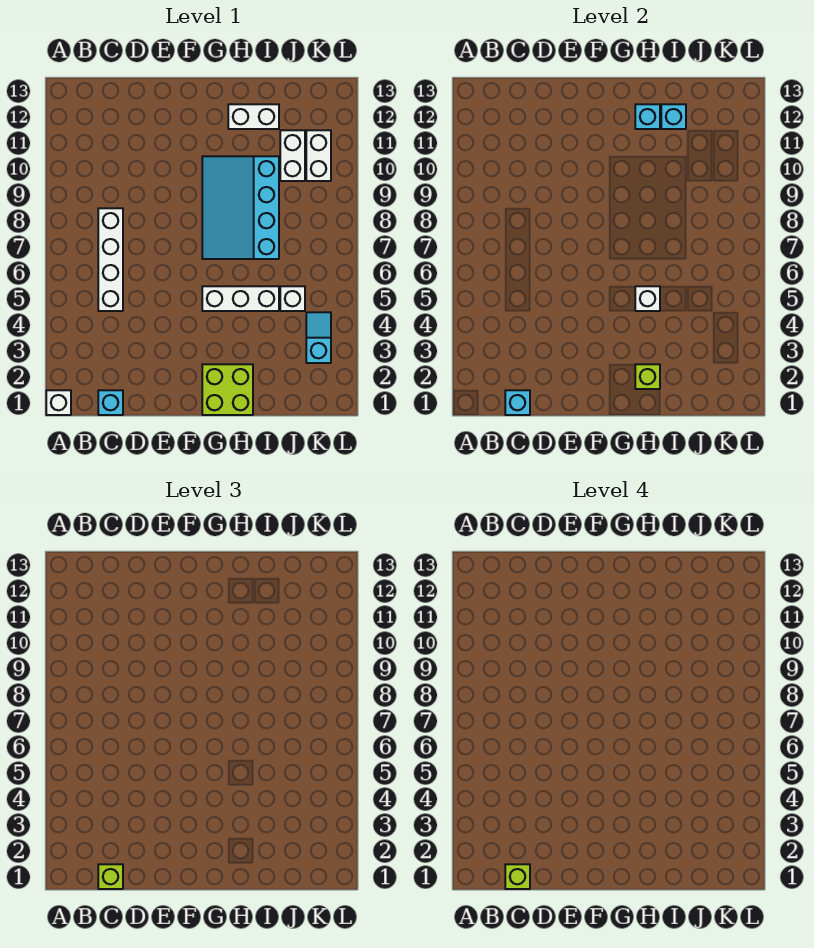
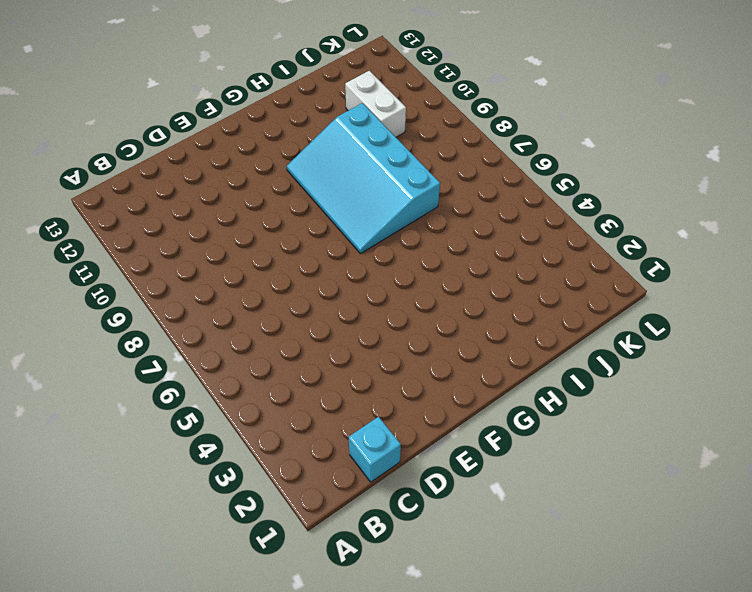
none -> white brick A1 level 1
none -> white brick C5:C8 level 1
none -> lime brick G1:H2 level 1

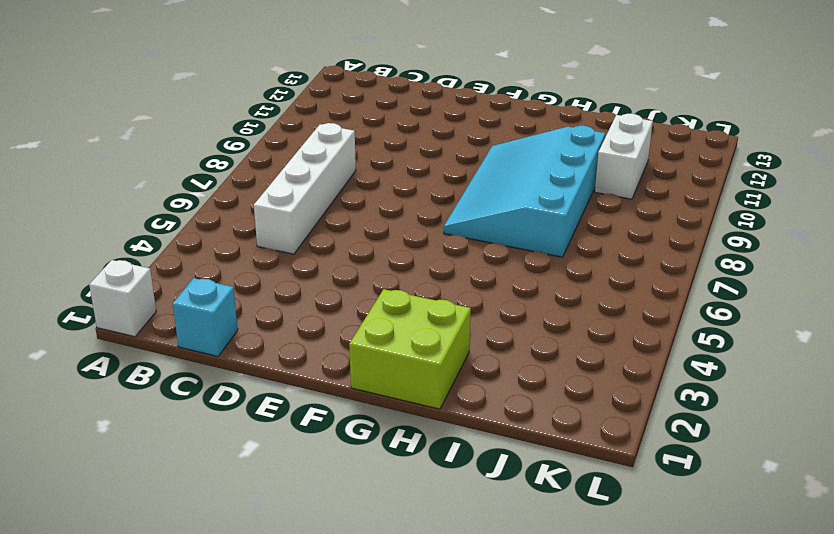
none -> white brick G5:I5 level 1
none -> white brick H12:I12 level 1
none -> white brick J5 level 1

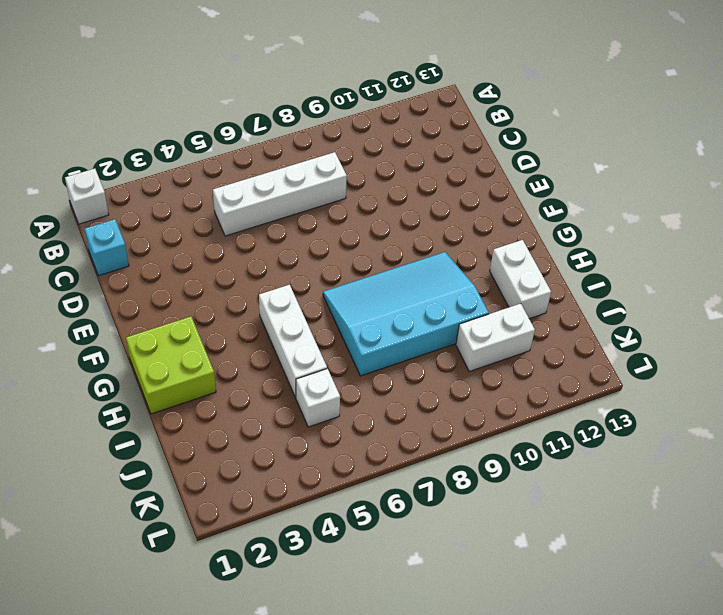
none -> cyan slope K3:K4 level 1 top 3
none -> white brick K10:K11 level 1
none -> cyan brick C1 level 2

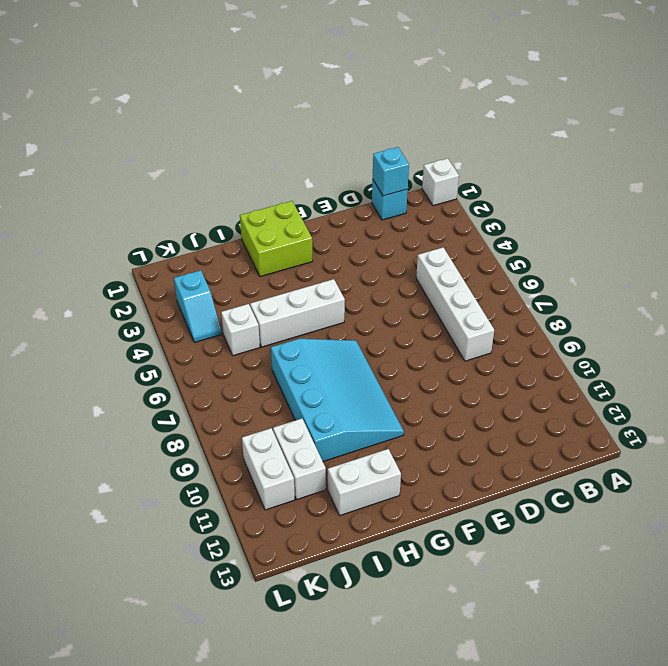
none -> lime brick H2 level 2
none -> white brick H5 level 2
none -> cyan brick H12 level 2

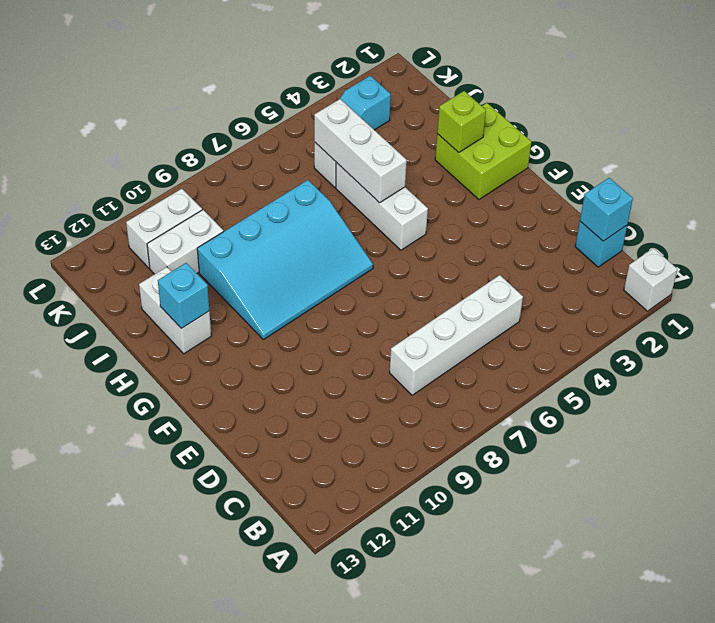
white brick H5:J5 level 2 -> white brick H5 level 2
none -> cyan brick I12 level 2
none -> lime brick C1 level 3
none -> lime brick C1 level 4

